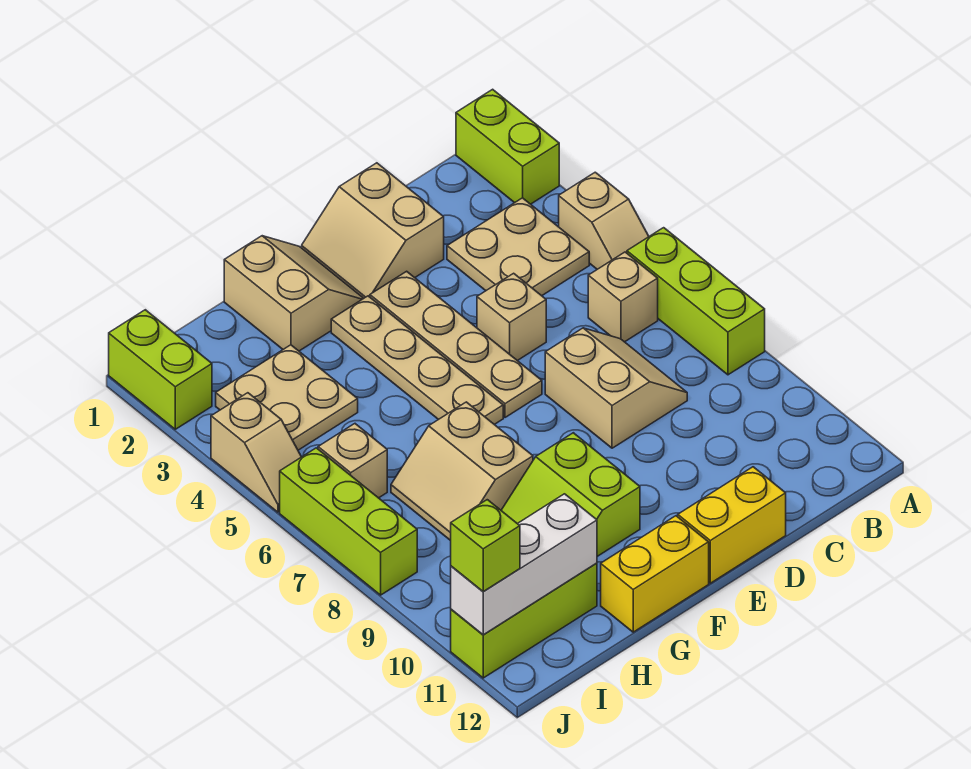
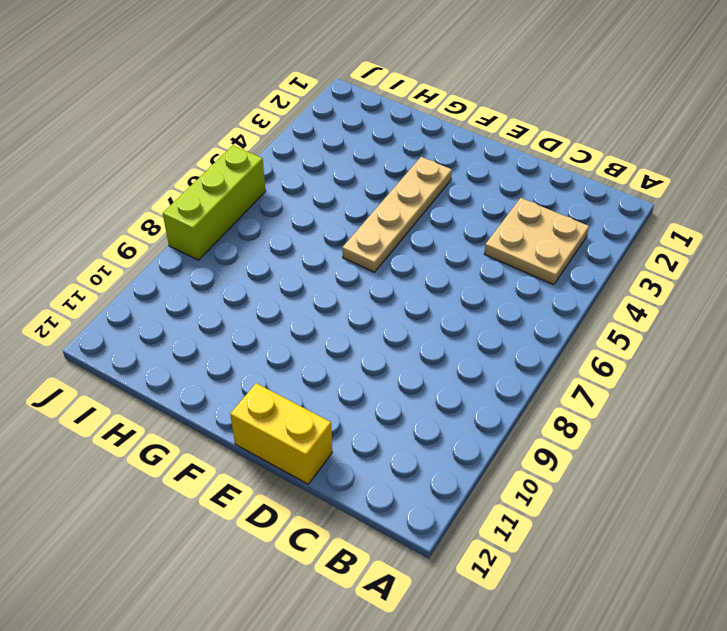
none -> lime brick A1:A2 level 1
none -> tan slope A4:A5 level 1 top 4
none -> lime brick A6:A8 level 1

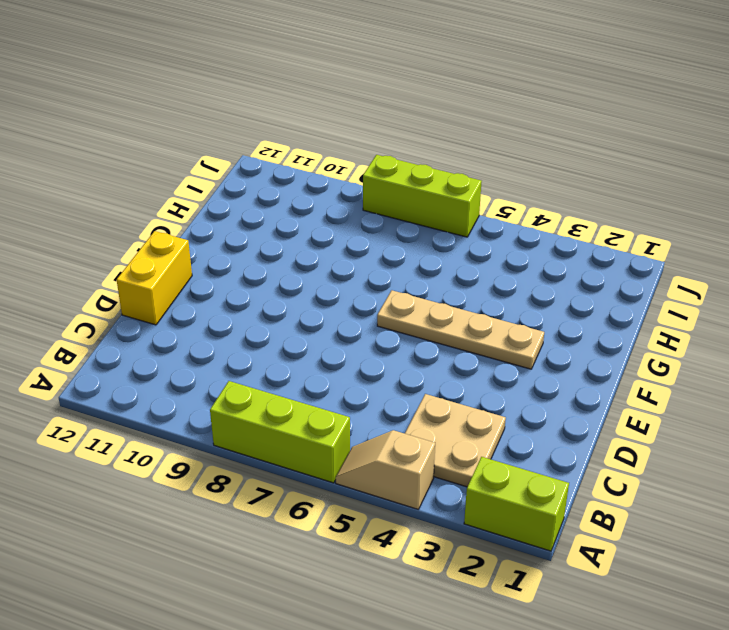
none -> tan brick B6 level 1
none -> tan slope C7:D8 level 1 top D
none -> tan slope D1:E2 level 1 top D

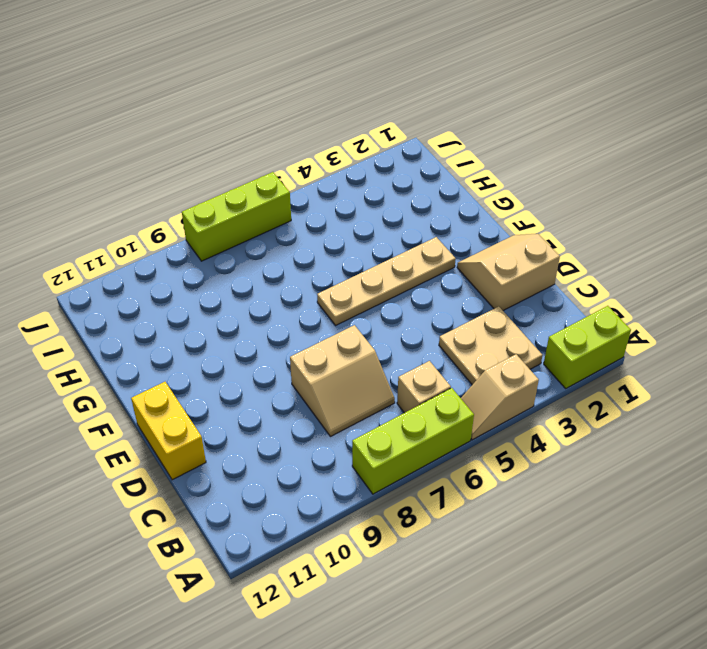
none -> tan brick D5 level 1
none -> tan plate E3:E6 level 1
none -> tan slope F1:G2 level 1 top G

